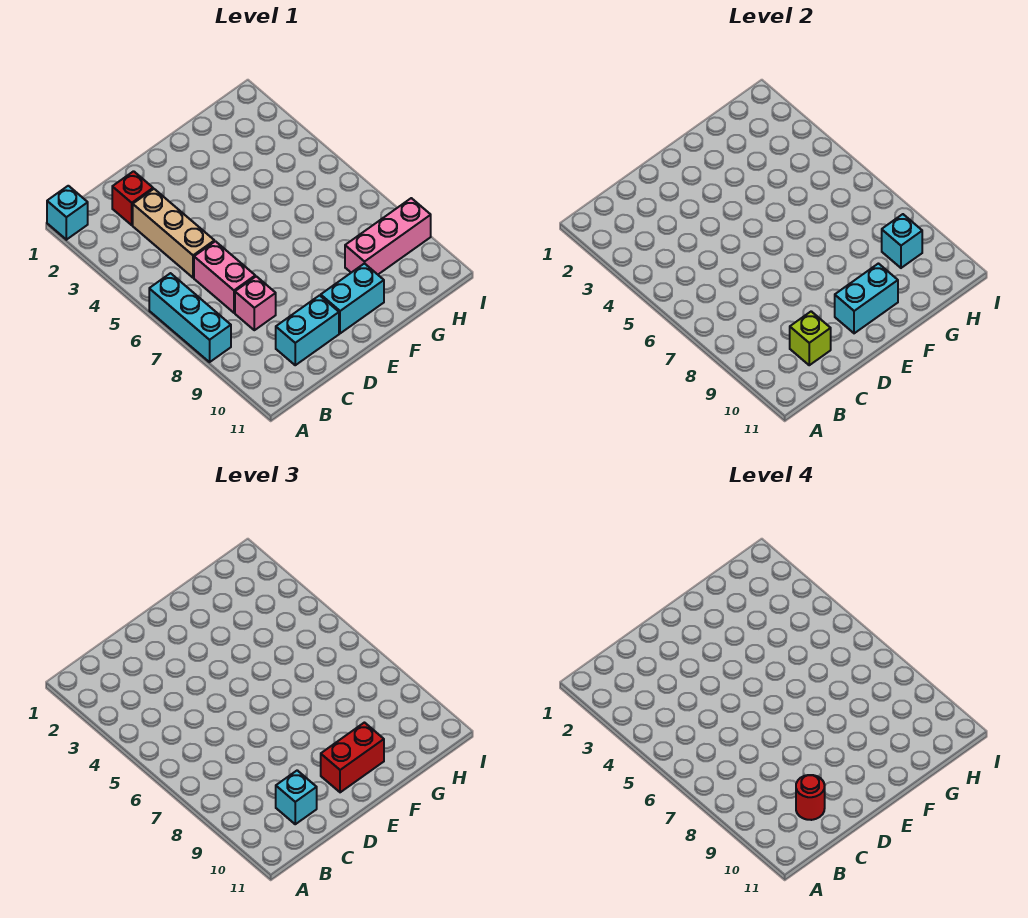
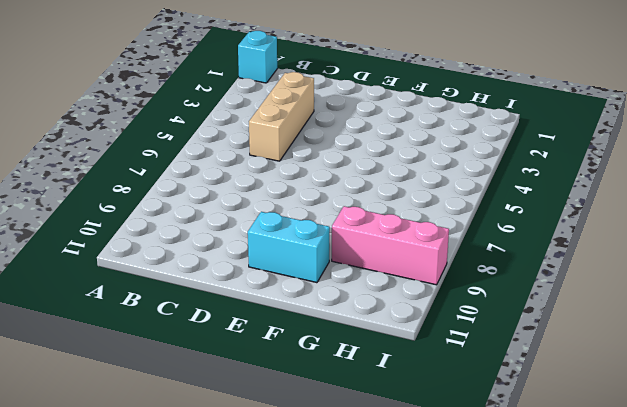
none -> cyan brick A6:A8 level 1
none -> red brick C2 level 1
none -> pink brick C6:C7 level 1

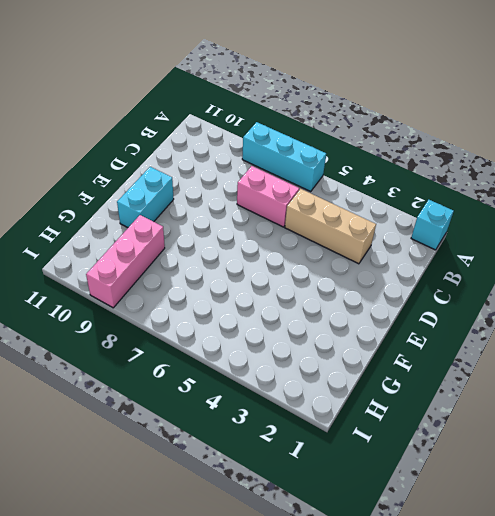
none -> red brick C2 level 1
none -> pink brick C8 level 1
none -> cyan brick C10:D10 level 1

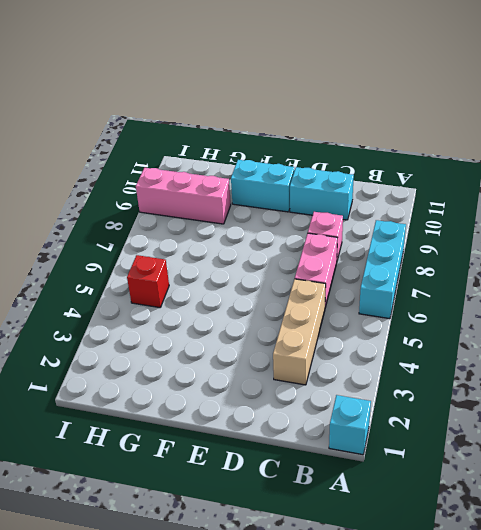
red brick H5 level 1 -> red brick C2 level 1
none -> lime brick C10 level 2
none -> cyan brick E10:F10 level 2
none -> cyan brick H9 level 2

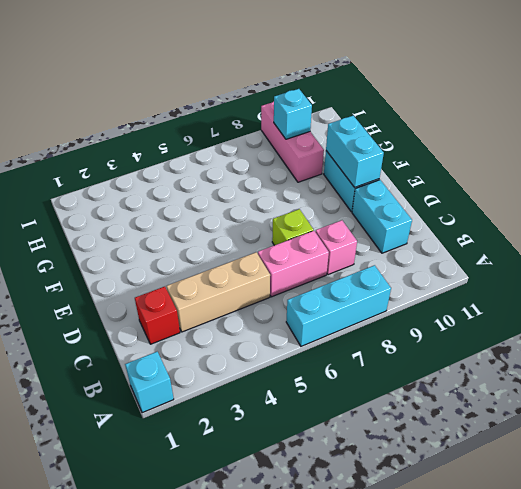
lime brick D7 level 1 -> lime brick C10 level 2
none -> cyan brick C10 level 3
none -> red brick E10:F10 level 3
none -> red round brick C10 level 4

